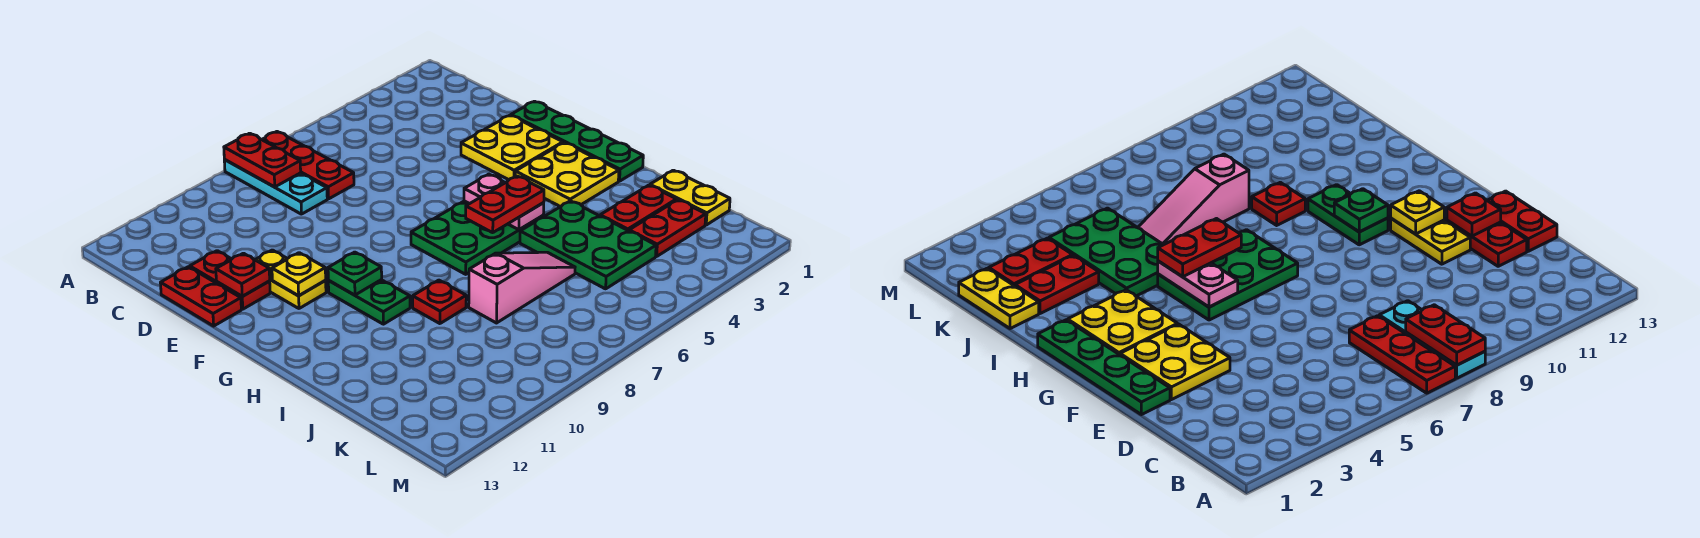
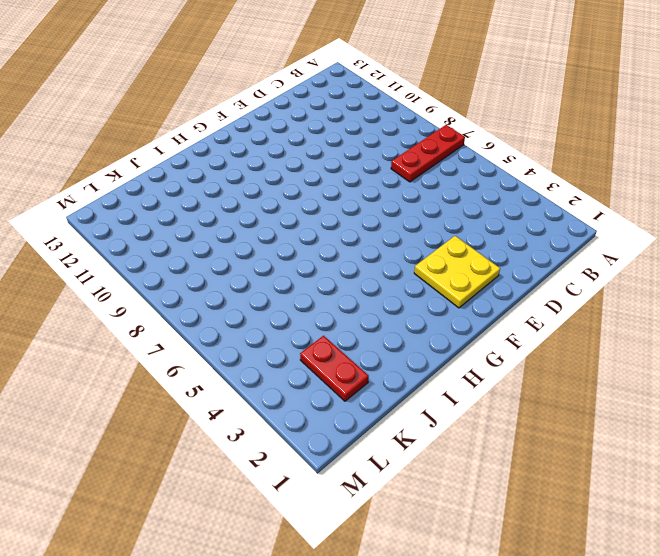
none -> cyan plate A8:C8 level 1
none -> red plate D12:E12 level 1
none -> red plate D13:E13 level 1

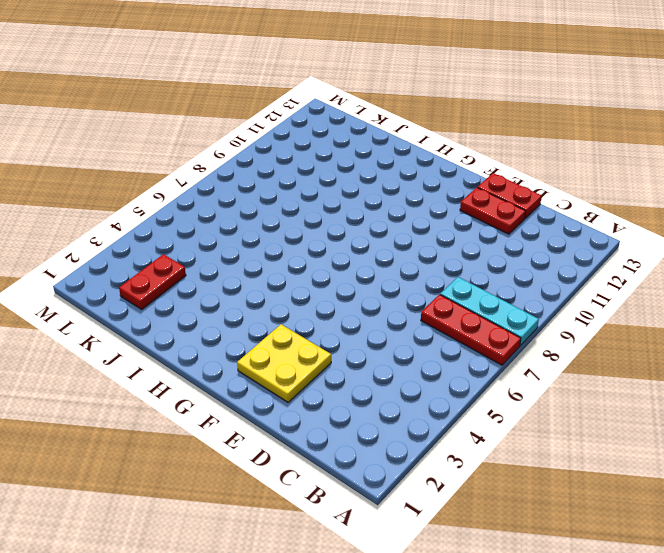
none -> green plate E1:H1 level 1
none -> yellow plate E11:F11 level 1
none -> yellow plate G2:H3 level 1

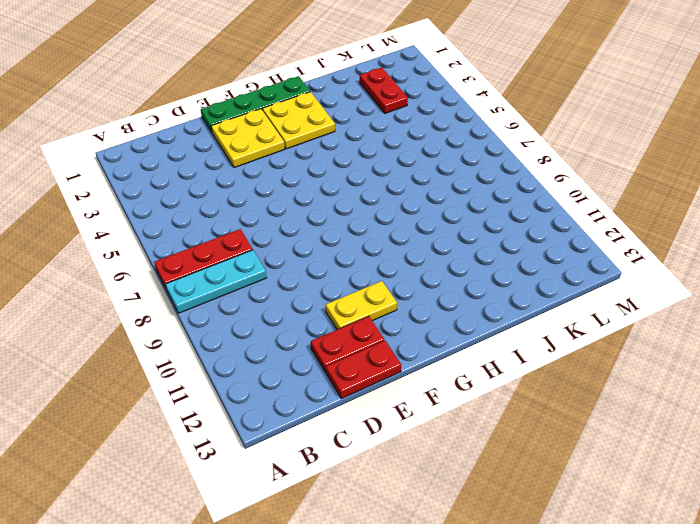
none -> green plate G5:H7 level 1
none -> green plate G10:H10 level 1
none -> green plate I4:K5 level 1

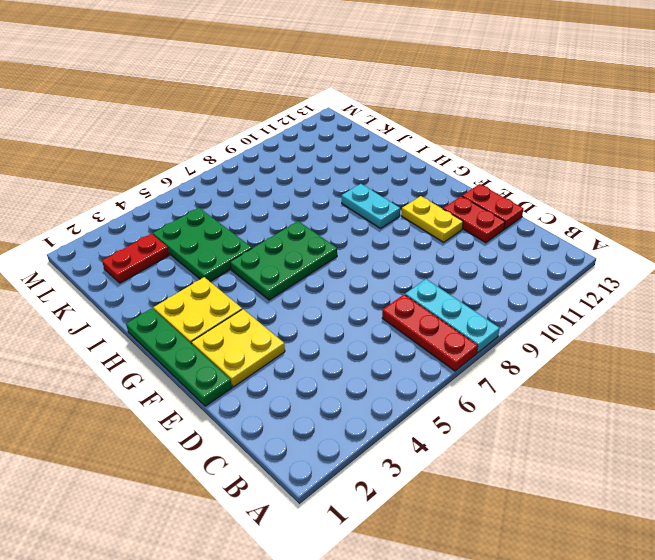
cyan plate G10:H10 level 1 -> green plate G10:H10 level 1
none -> red plate I9 level 1
none -> yellow plate J1:K1 level 1
none -> red plate J2:J3 level 1

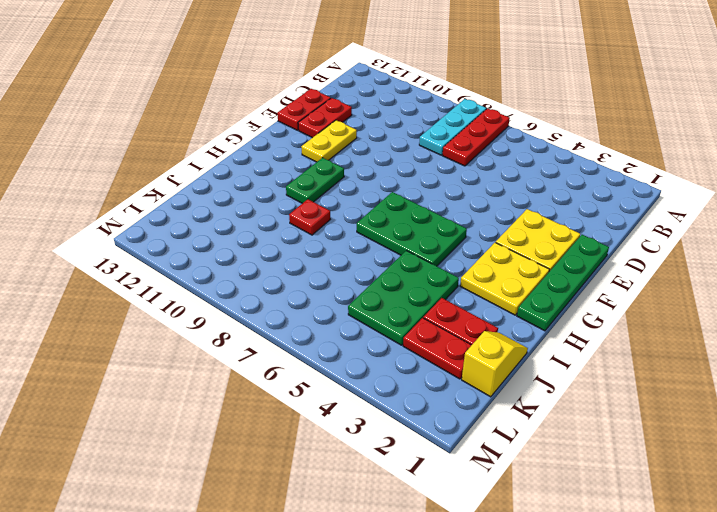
yellow slope J1:K1 level 1 top K -> yellow plate J1:K1 level 1
none -> pink slope J6:J8 level 1 top 8
none -> red plate A8:B8 level 2
none -> red plate E12 level 2

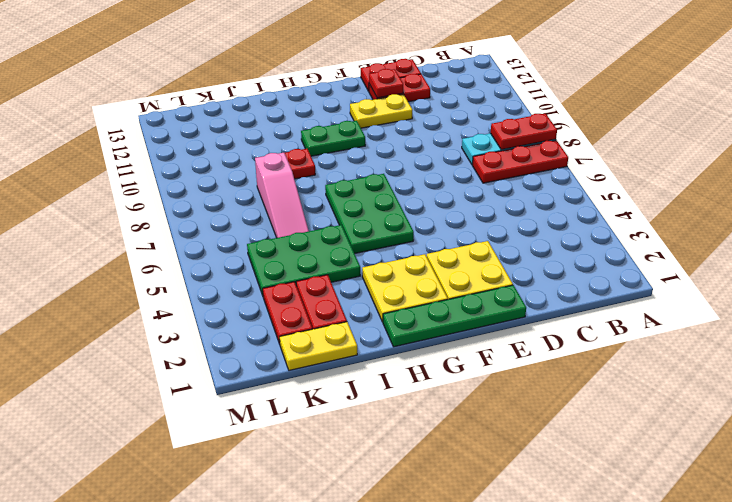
none -> yellow plate F11 level 2
none -> pink plate G5:H5 level 2
none -> green plate G10 level 2

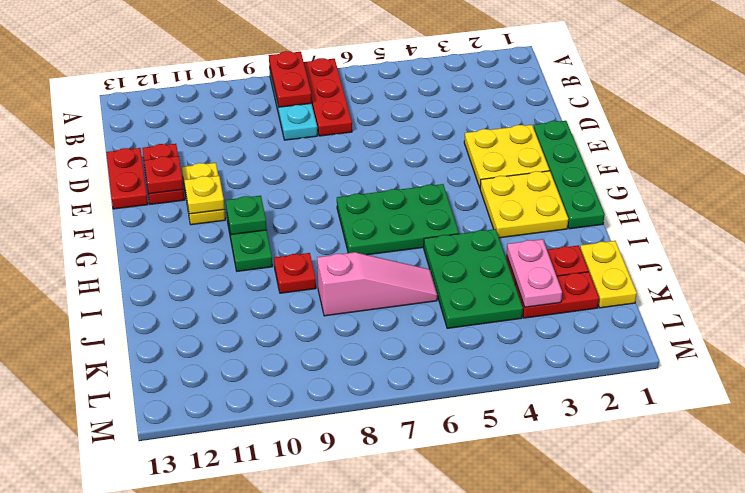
pink plate J3:K3 level 2 -> pink plate G5:H5 level 2
none -> red plate H5:H6 level 3

